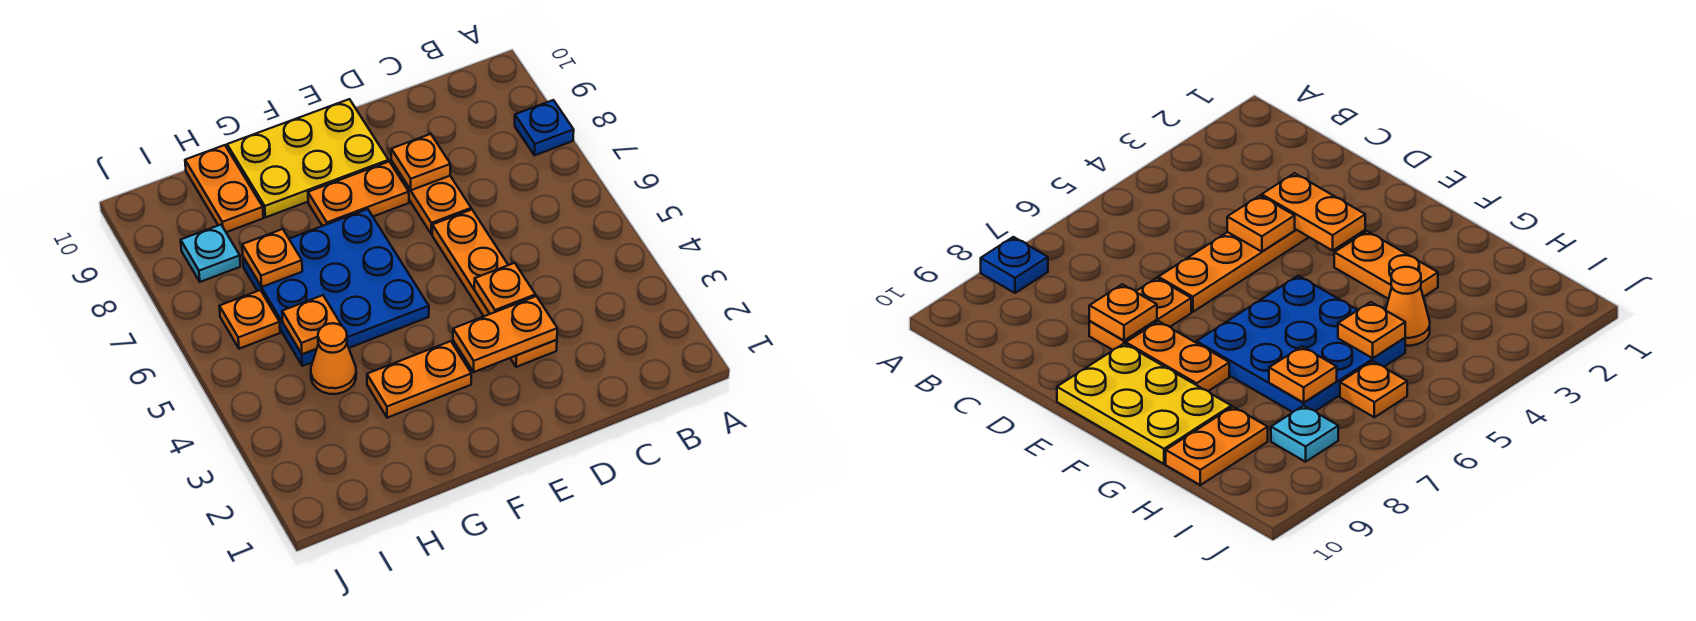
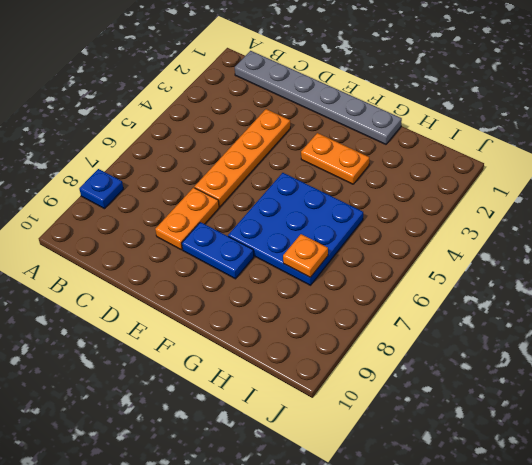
grey plate B1:G1 level 1 -> none
blue plate E8:F8 level 1 -> orange plate E8:F8 level 1
none -> yellow plate E9:G10 level 1
none -> orange cone H4 level 1
none -> orange plate H9:H10 level 1

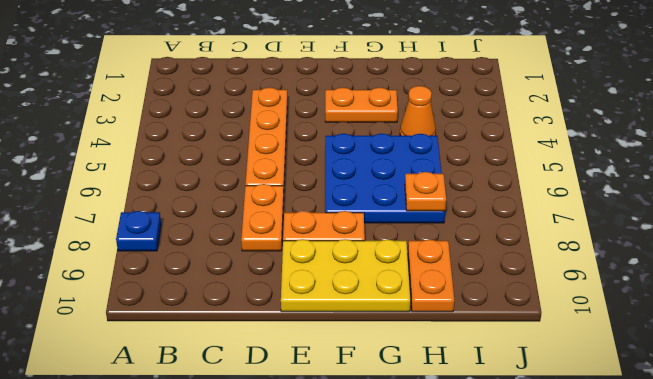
none -> orange plate I6 level 1
none -> cyan plate I8 level 1
none -> orange plate D3:E3 level 2

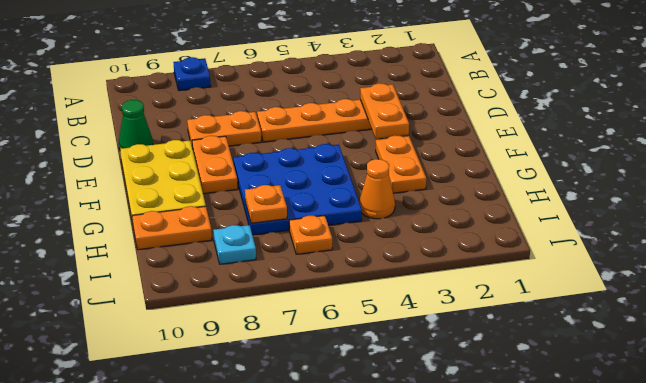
green cone D10 level 1 -> none
none -> orange plate D4 level 2
none -> orange plate D8 level 2
none -> orange plate H5 level 2

